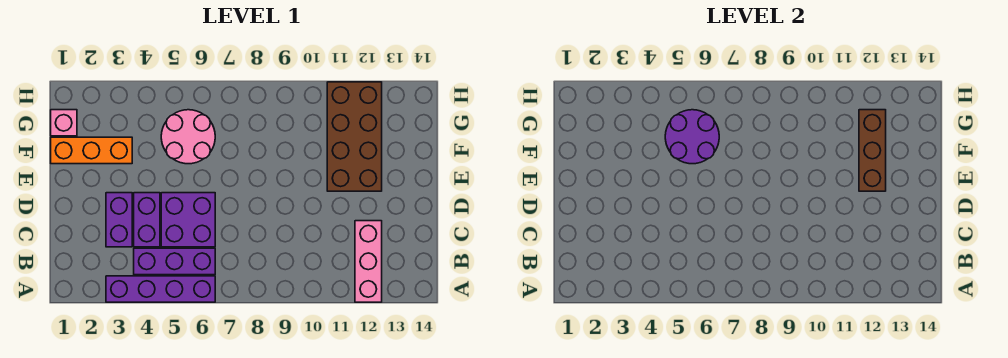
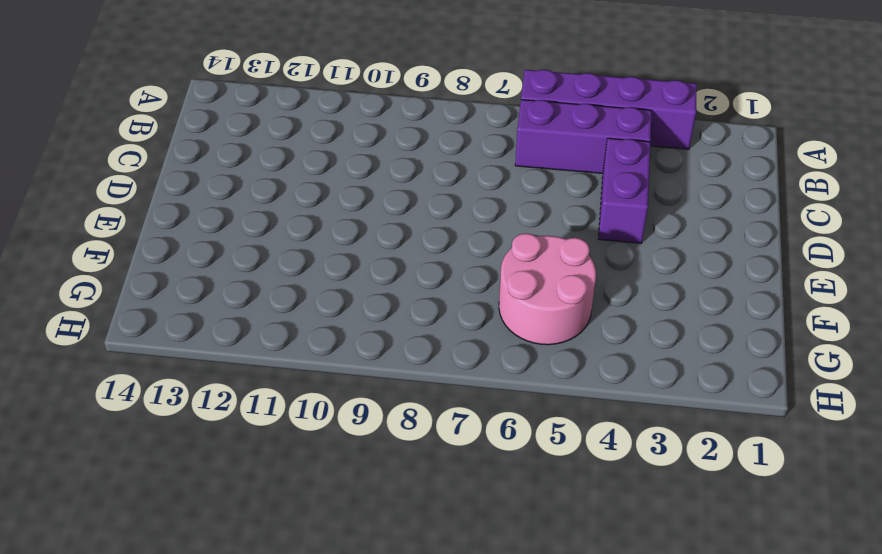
none -> pink brick A12:C12 level 1
none -> purple brick C3:D3 level 1
none -> purple brick C5:D6 level 1

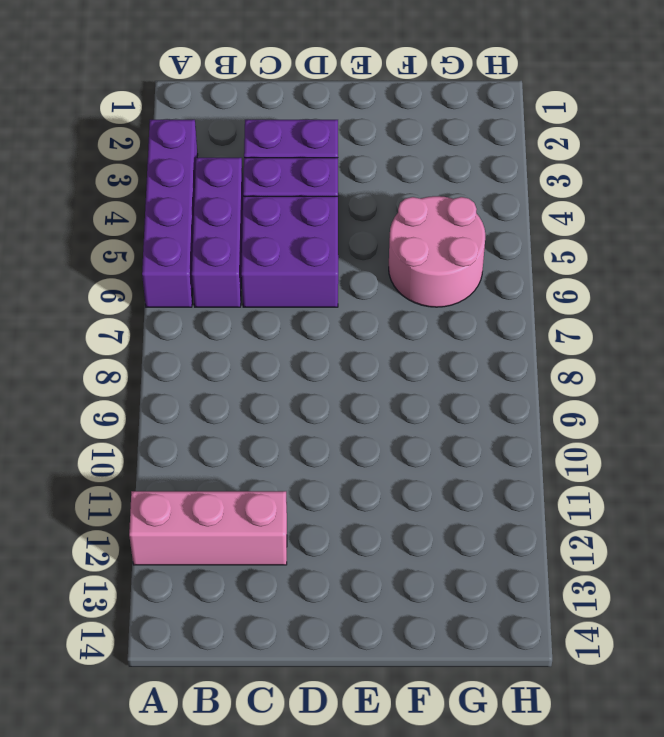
none -> brown brick E11:H12 level 1
none -> orange brick F1:F3 level 1
none -> pink brick G1 level 1

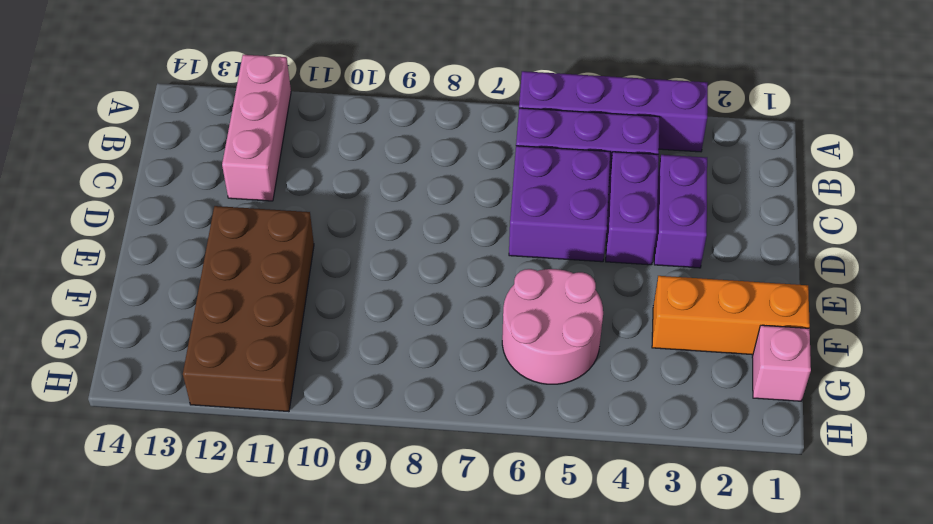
none -> brown brick E12:G12 level 2
none -> purple round brick F5:G6 level 2

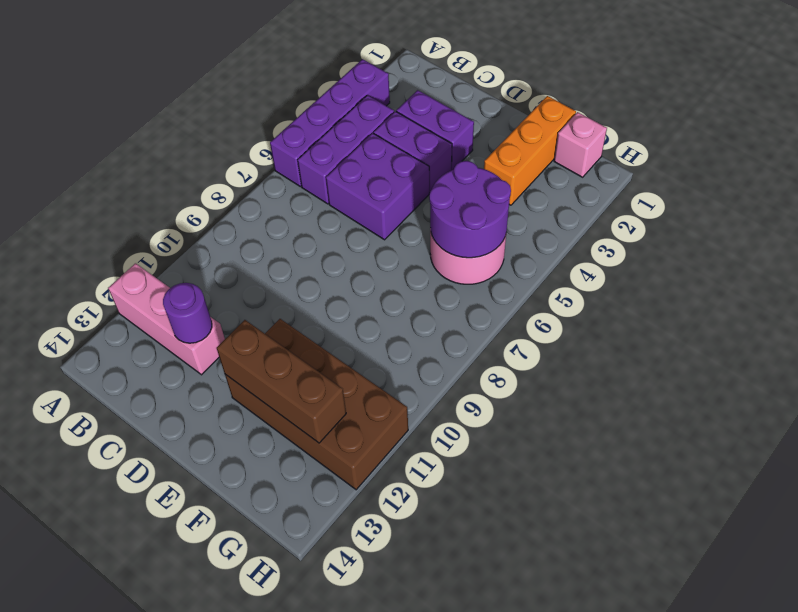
purple round brick C12 level 2 -> none

